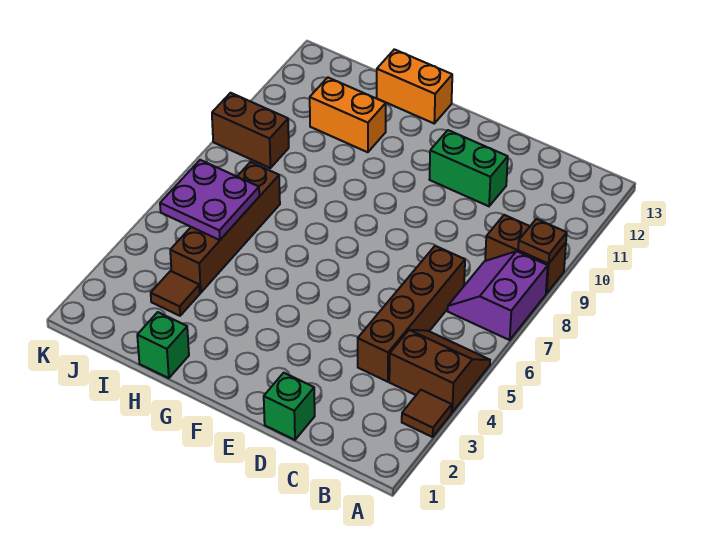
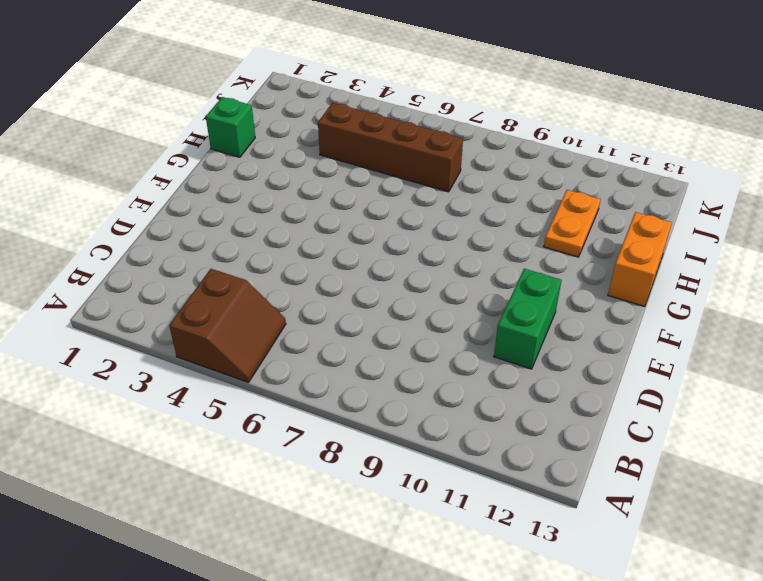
orange plate H11:I11 level 1 -> orange brick H11:I11 level 1
none -> brown tile A3 level 1
none -> purple slope A7:B8 level 1 top A
none -> brown brick A9:B9 level 1

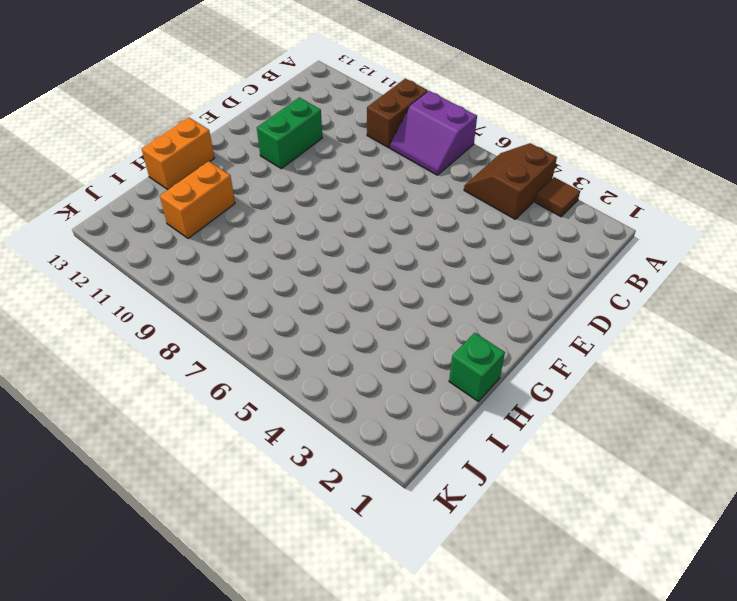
none -> brown brick C4:C7 level 1
none -> green brick D1 level 1
none -> brown tile I3 level 1

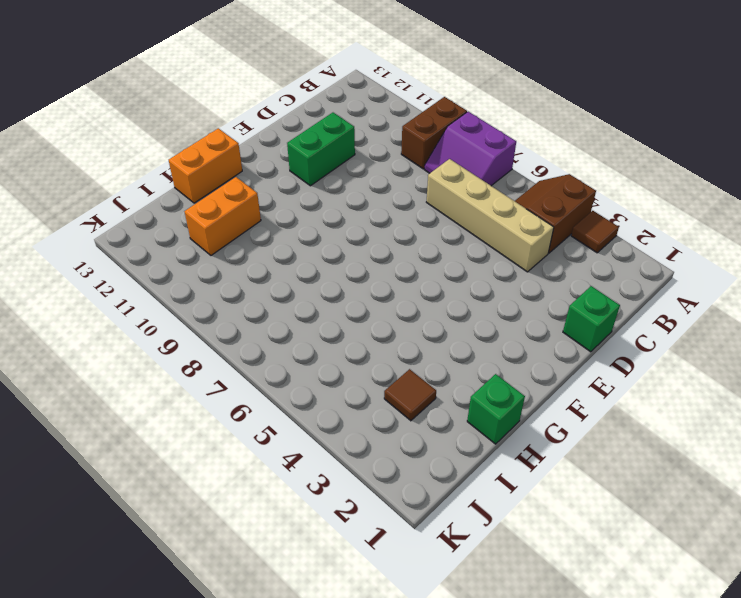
tan brick C4:C7 level 1 -> brown brick C4:C7 level 1
none -> brown brick I4:I7 level 1
none -> brown brick J9:K9 level 1
none -> brown plate A9 level 2

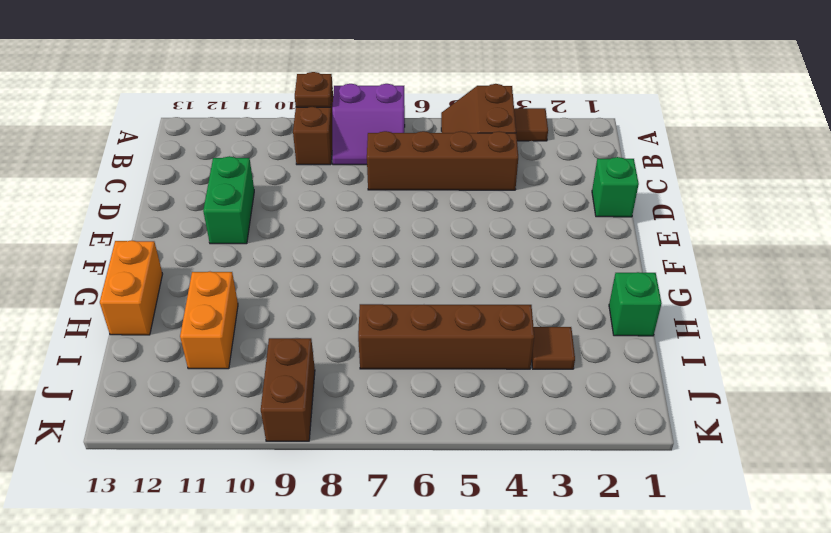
none -> purple plate I5:J6 level 2

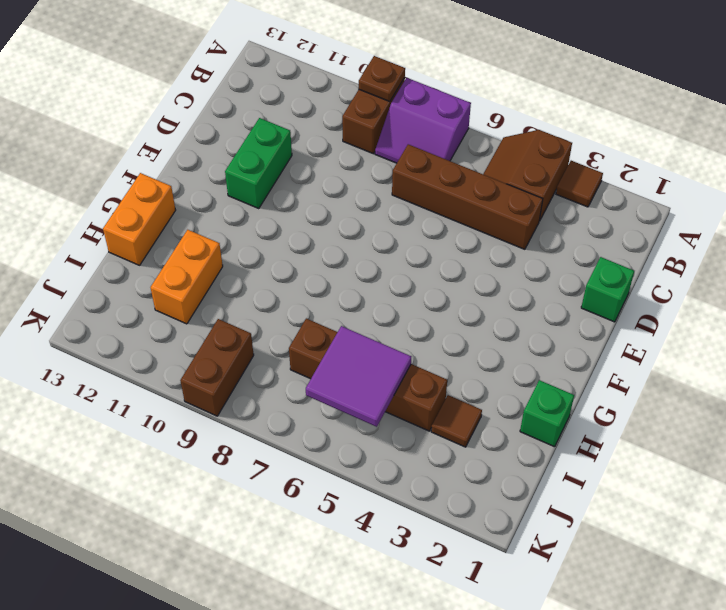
purple tile I5:J6 level 2 -> purple plate I5:J6 level 2

